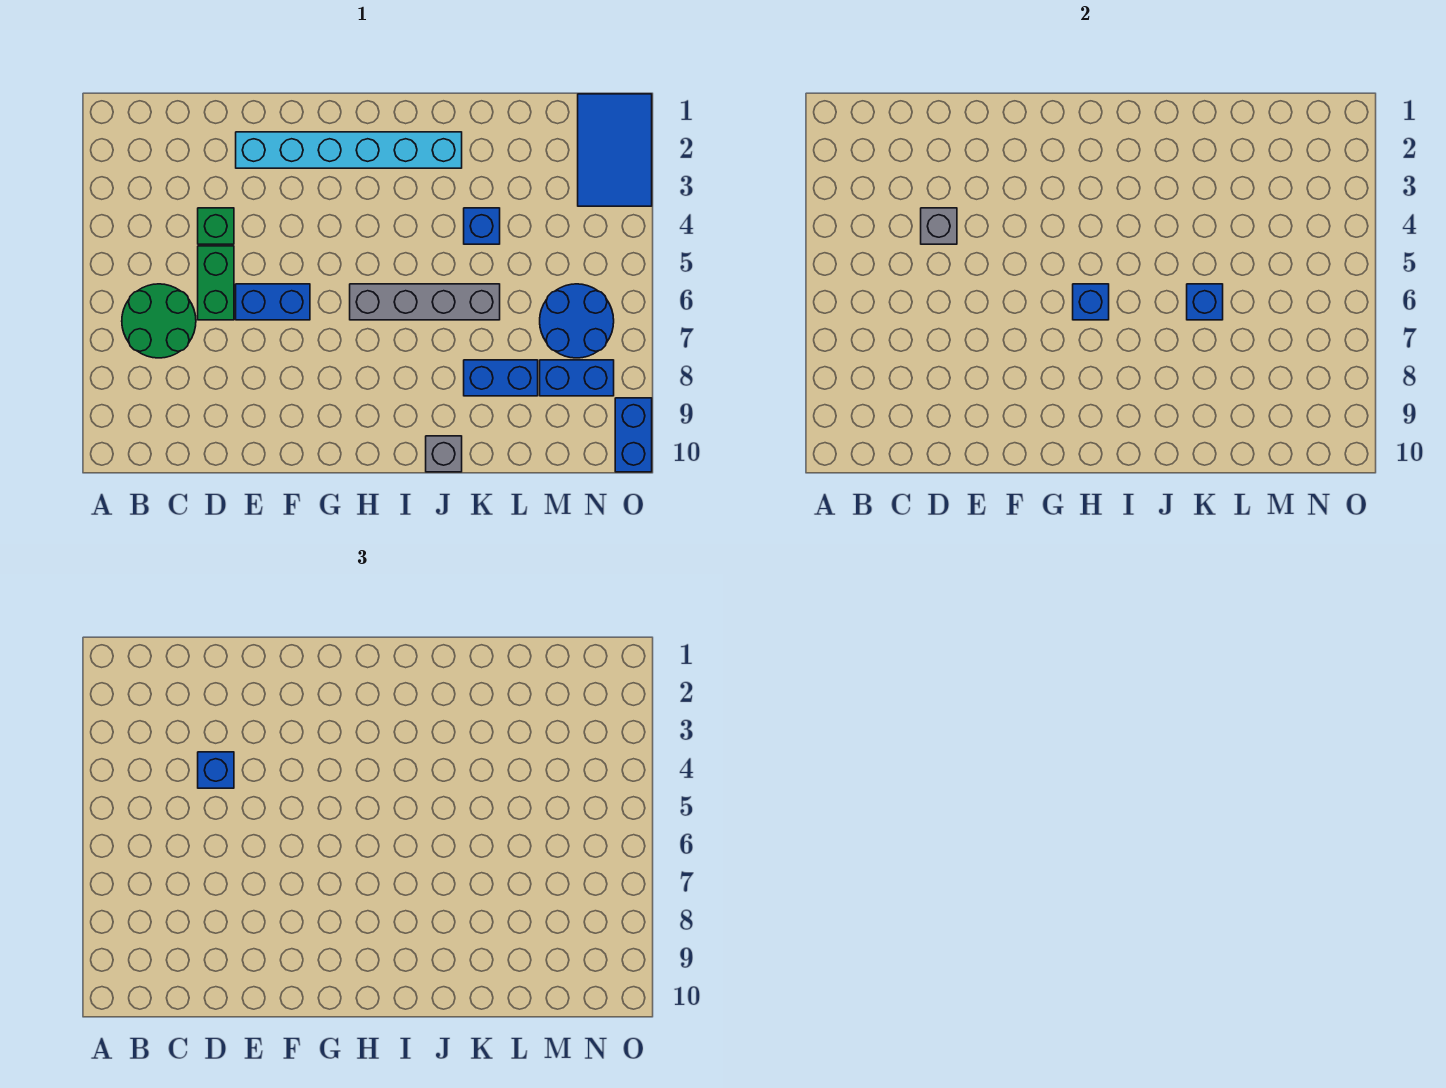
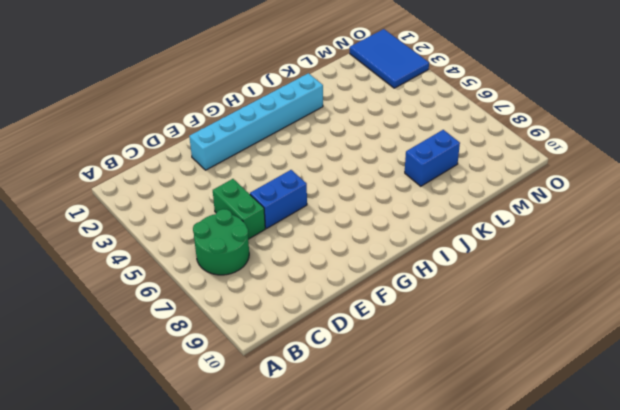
none -> green brick D4 level 1
none -> grey brick H6:K6 level 1
none -> grey brick J10 level 1

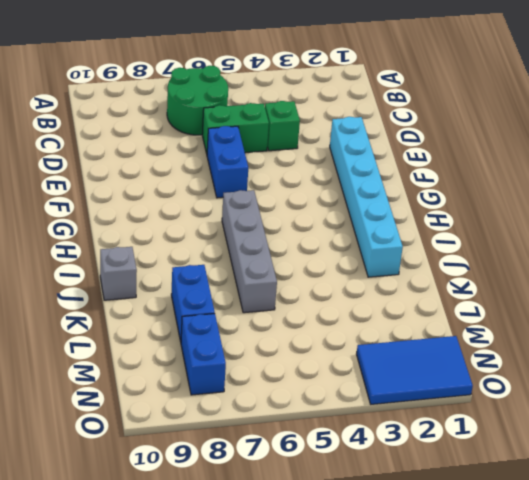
none -> blue brick K4 level 1
none -> blue round brick M6:N7 level 1
none -> blue brick O9:O10 level 1

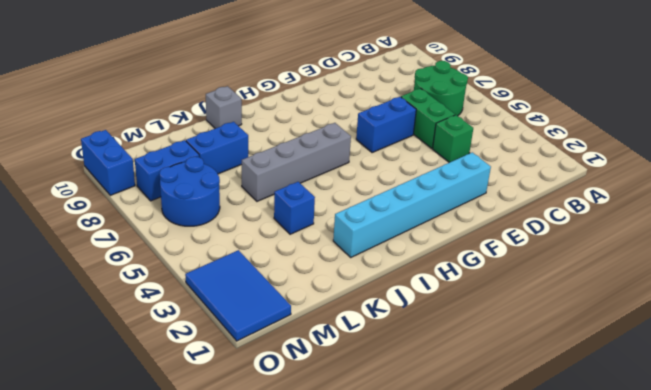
none -> grey brick D4 level 2
none -> blue brick H6 level 2
none -> blue brick K6 level 2

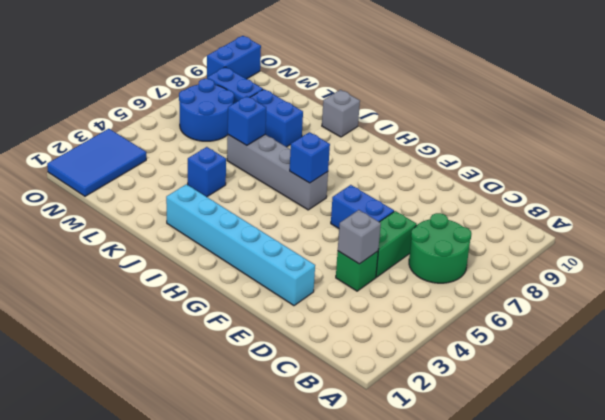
none -> blue brick D4 level 3

